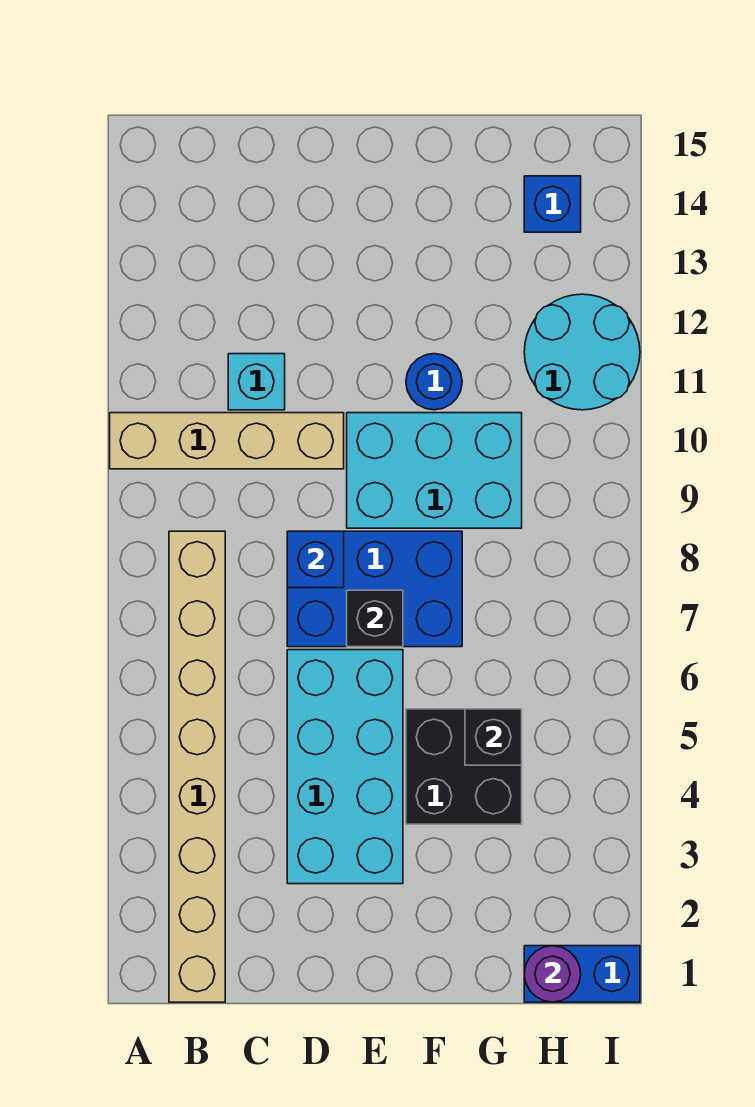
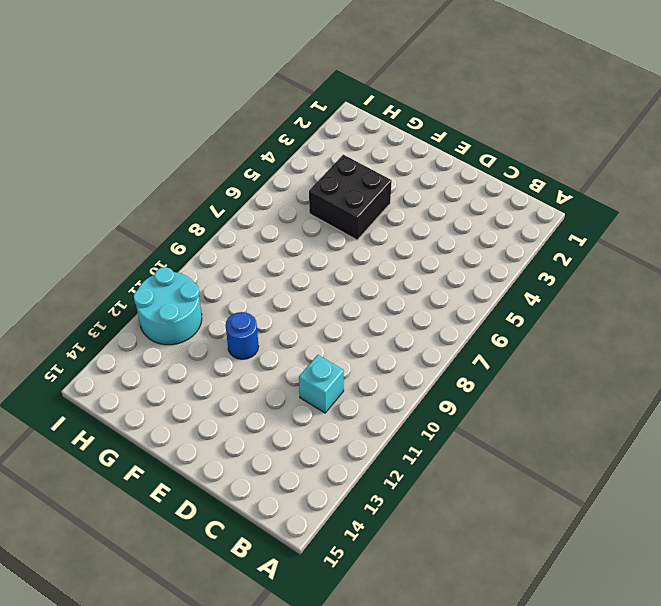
none -> tan brick A10:D10 level 1
none -> tan brick B1:B8 level 1
none -> cyan brick D3:E6 level 1

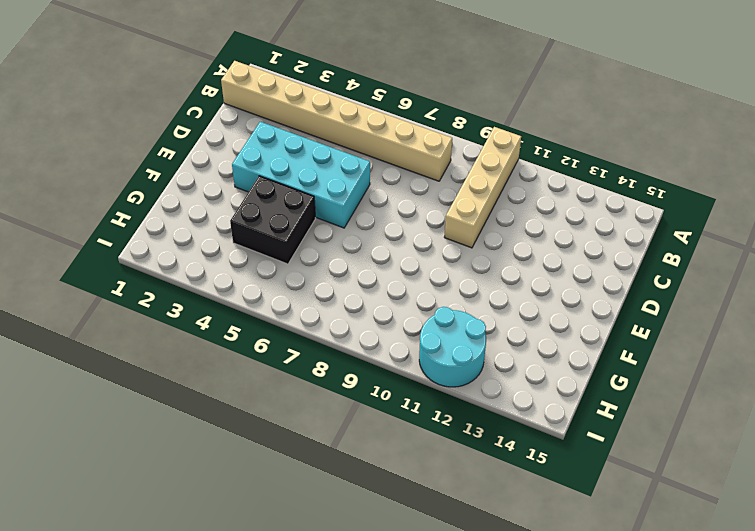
none -> cyan brick C11 level 1
none -> blue brick D7:F8 level 1
none -> cyan brick E9:G10 level 1

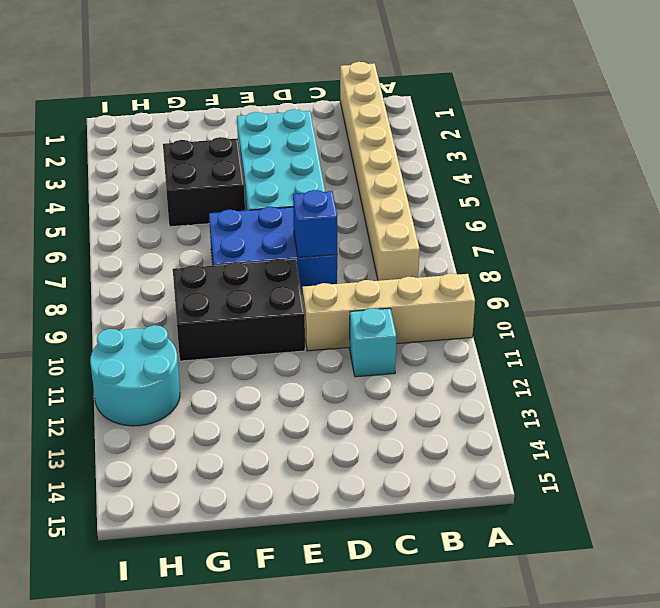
black brick E9:G10 level 1 -> cyan brick E9:G10 level 1
none -> blue round brick F11 level 1
none -> blue brick H1:I1 level 1
none -> blue brick H14 level 1

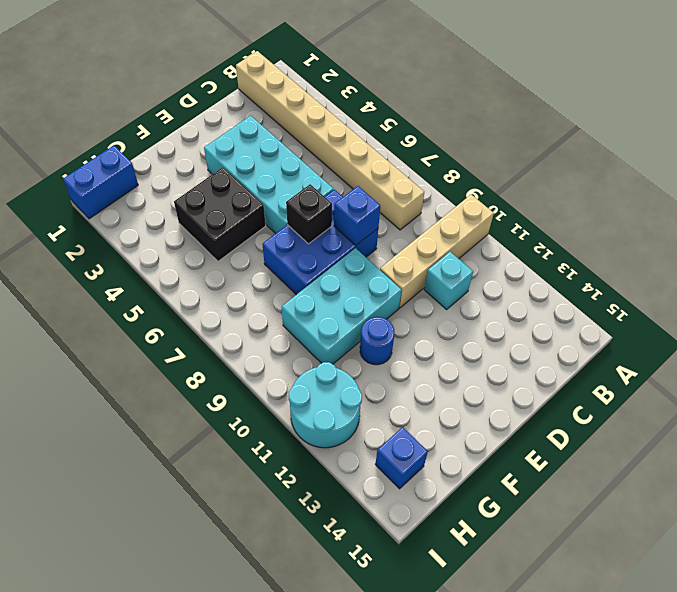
none -> black brick G5 level 2
none -> purple round brick H1 level 2

